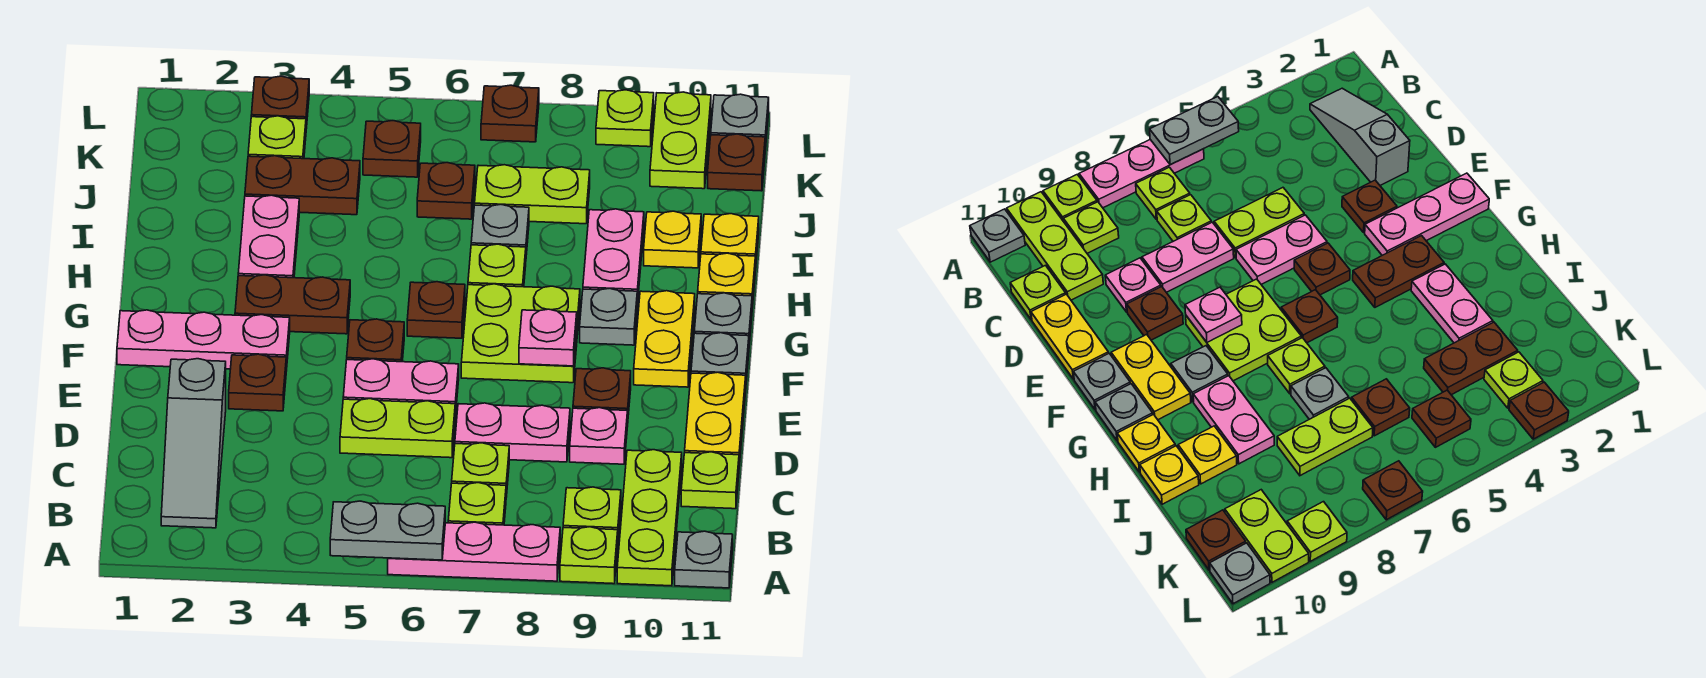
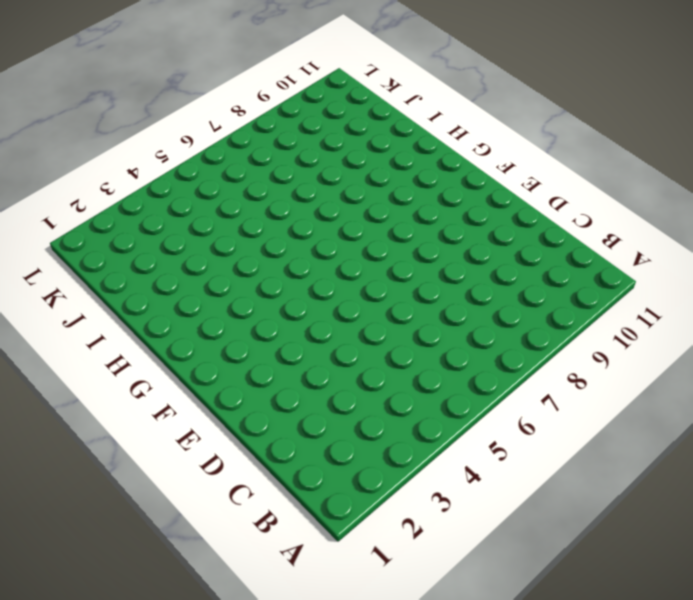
none -> pink plate A6:A8 level 1
none -> lime plate A9 level 1
none -> lime plate A10:C10 level 1
none -> grey plate A11 level 1

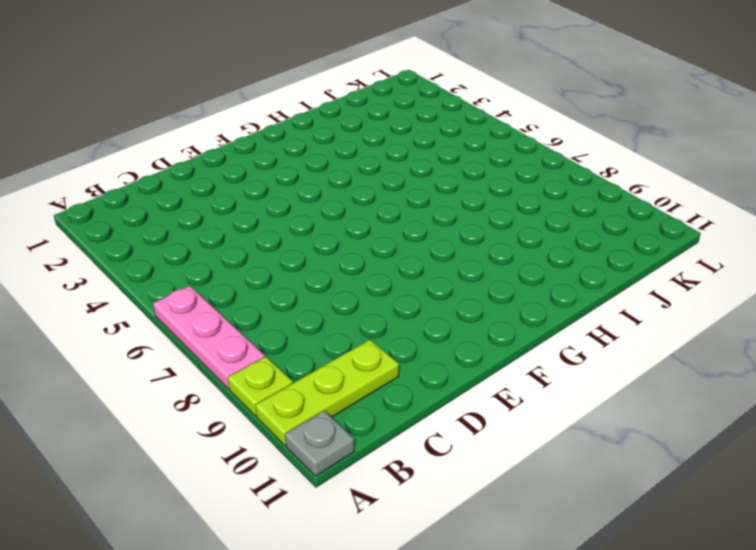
none -> grey slope B2:D2 level 1 top D
none -> lime plate B7 level 1
none -> lime plate B9 level 1
none -> lime plate C7 level 1

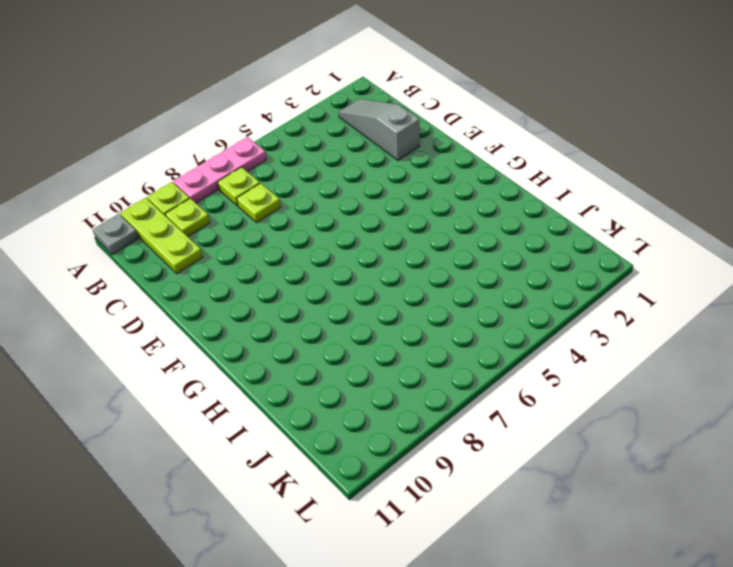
none -> lime plate C11 level 1
none -> lime plate D5:D6 level 1
none -> pink plate D7:D8 level 1
none -> pink plate D9 level 1

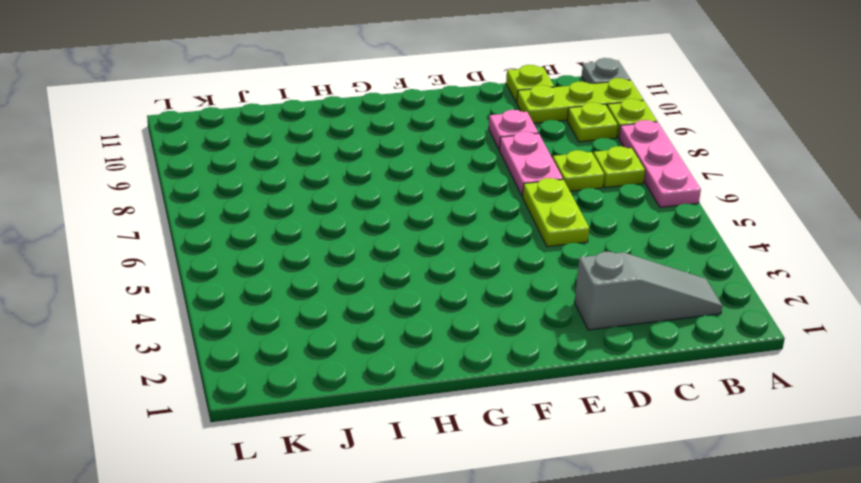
none -> yellow plate D11:E11 level 1
none -> brown plate E3 level 1
none -> pink plate E5:E6 level 1
none -> brown plate E9 level 1

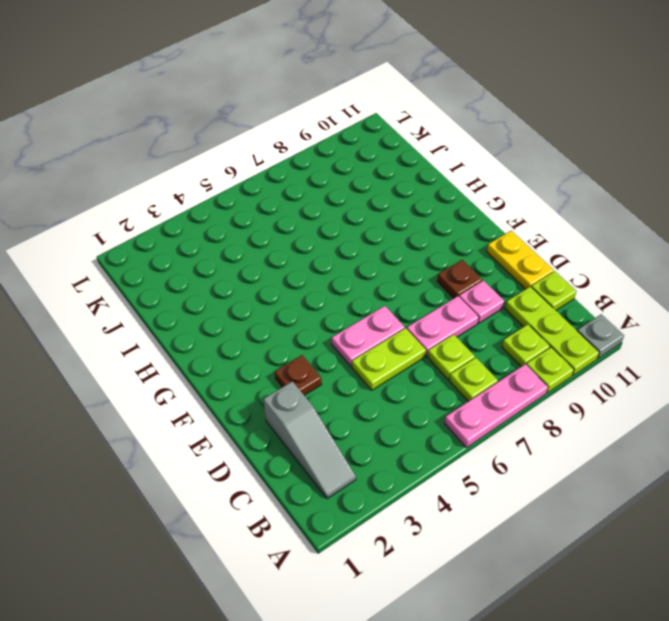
none -> pink plate F1:F3 level 1
none -> brown plate F5 level 1
none -> lime plate F7:G8 level 1
none -> yellow plate F10:G10 level 1

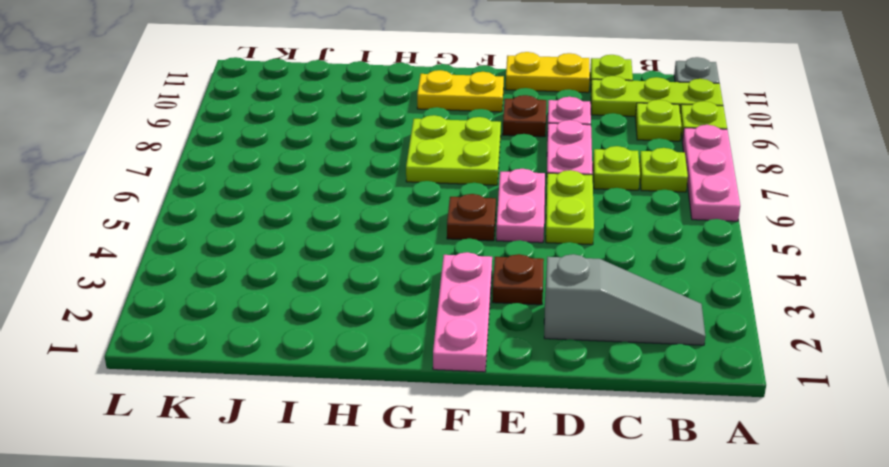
none -> grey plate F11 level 1
none -> brown plate G3:G4 level 1
none -> brown plate G6 level 1
none -> grey plate G9 level 1

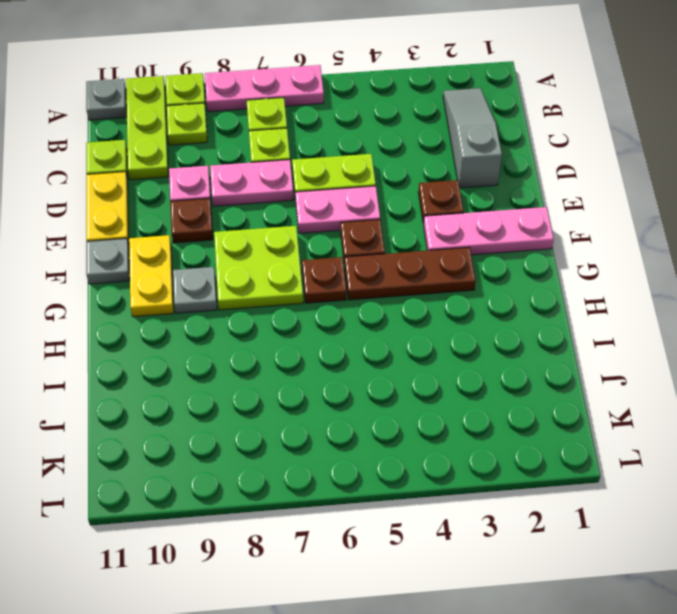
brown plate G3:G5 level 1 -> brown plate G3:G4 level 1
none -> grey plate G11 level 1
none -> pink plate H3:I3 level 1
none -> lime plate H7 level 1
none -> pink plate H9:I9 level 1

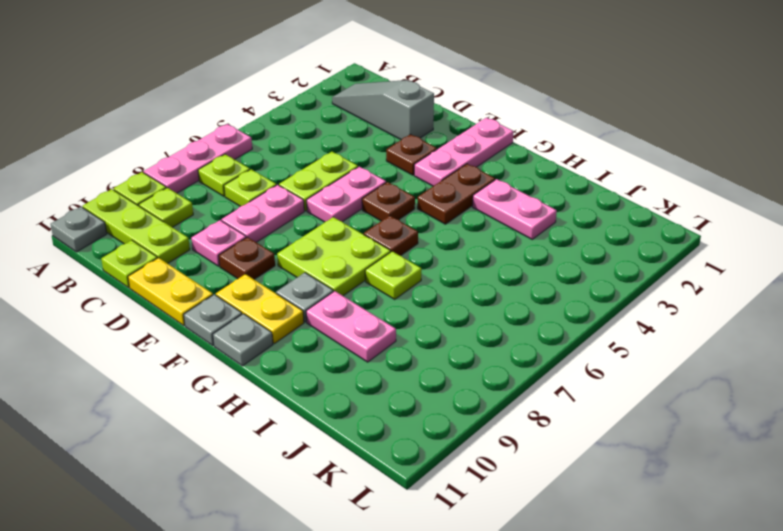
none -> yellow plate H11 level 1
none -> grey plate I7 level 1
none -> yellow plate I10 level 1
none -> yellow plate I11 level 1

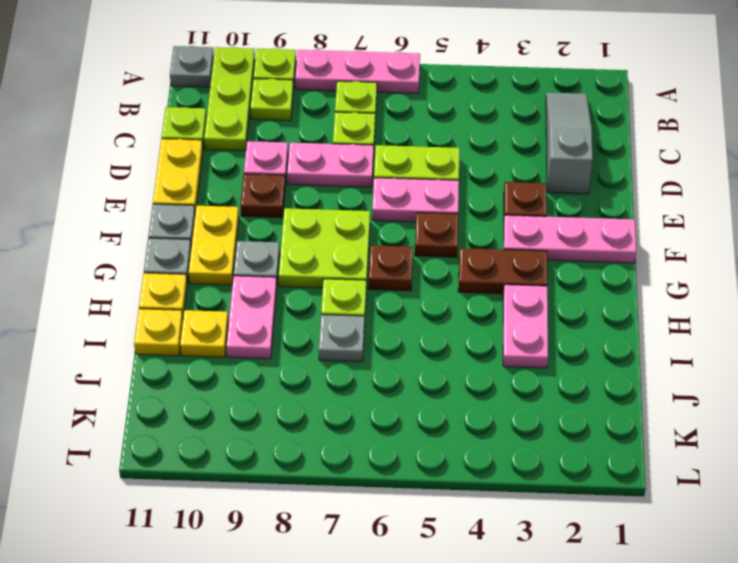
none -> brown plate J3:J4 level 1
none -> brown plate J6 level 1
none -> lime plate J7:J8 level 1
none -> lime plate K3 level 1

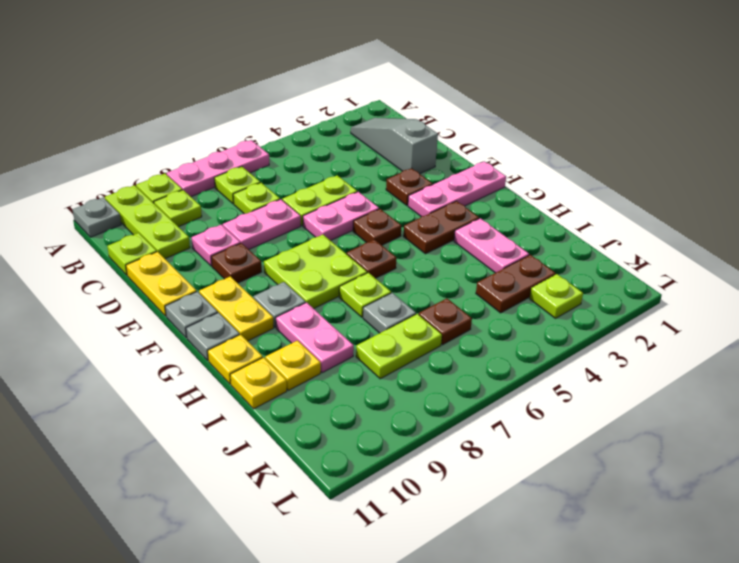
none -> brown plate K5 level 1
none -> lime plate K10:L10 level 1
none -> brown plate K11 level 1
none -> brown plate L3 level 1

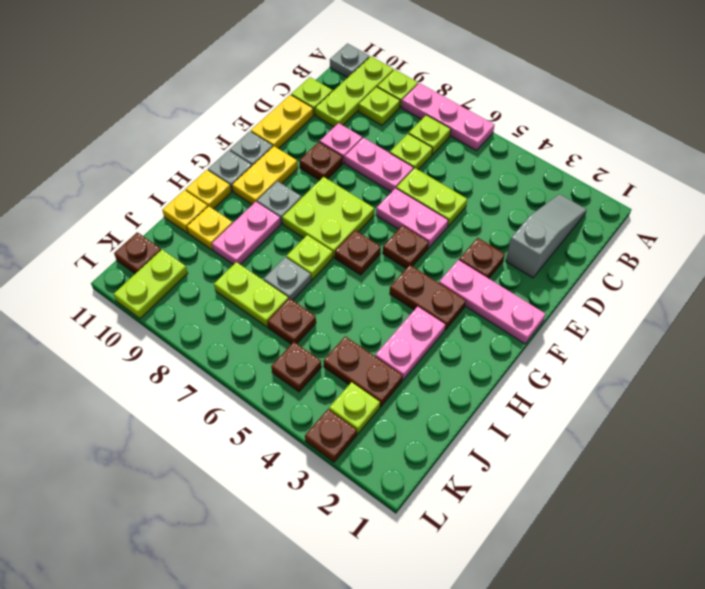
none -> brown plate L7 level 1
none -> lime plate L9 level 1
none -> grey plate L11 level 1
none -> grey plate A5:A6 level 2

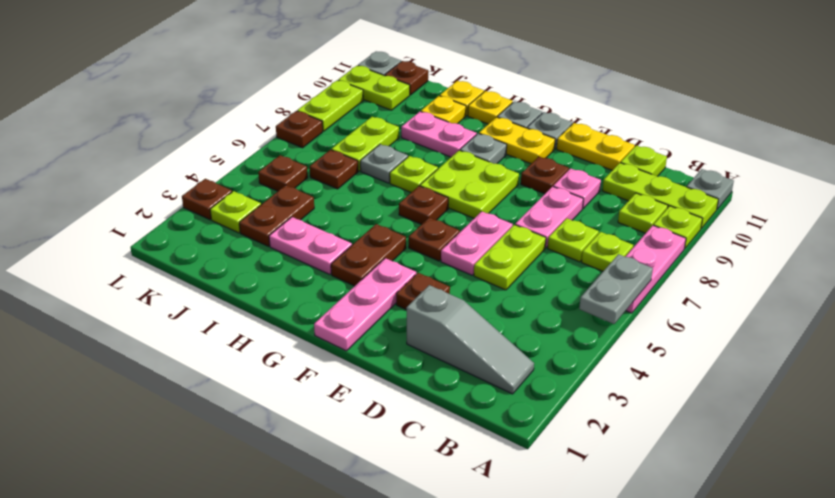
lime plate L8:L9 level 1 -> lime plate L9 level 1
none -> pink plate F8 level 2

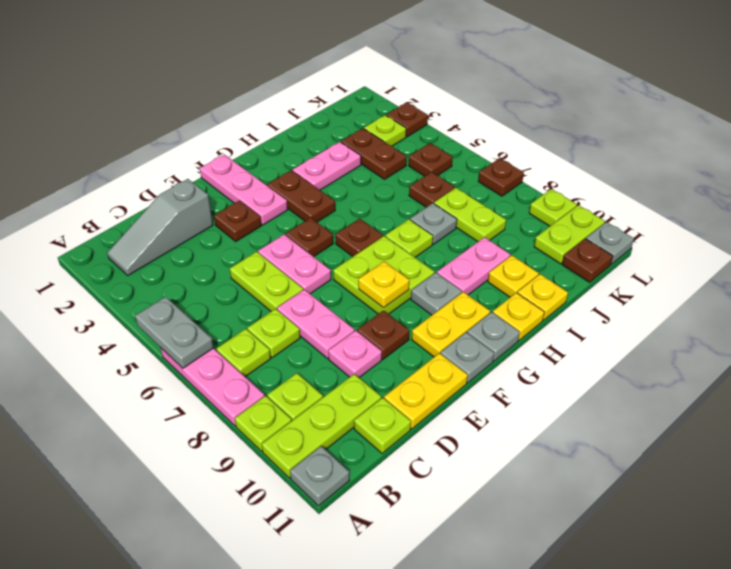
yellow plate F8 level 2 -> pink plate F8 level 2

